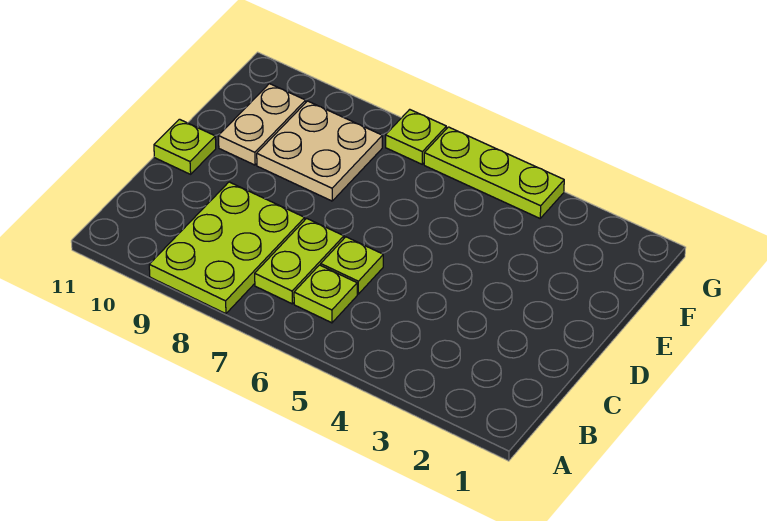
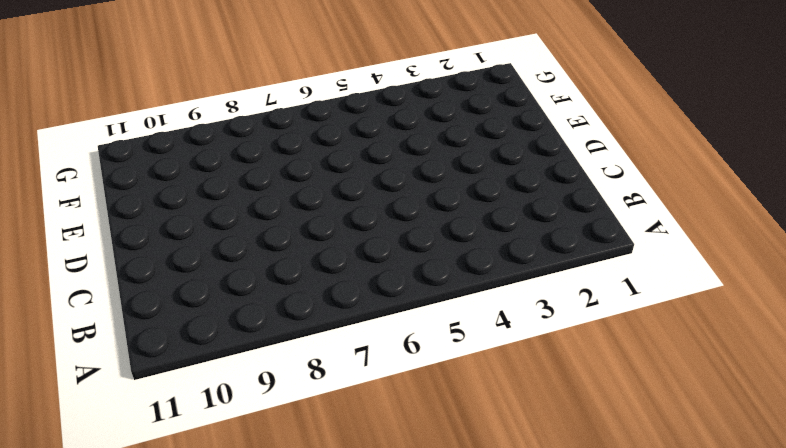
none -> lime plate A8:C9 level 1
none -> lime plate B6 level 1

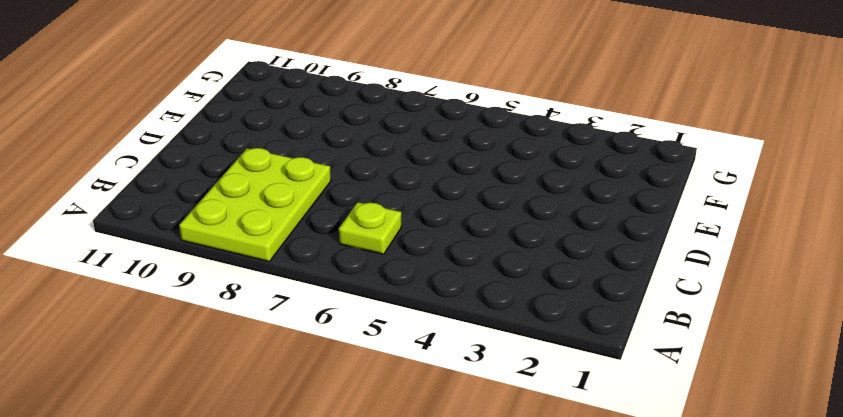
none -> lime plate B7:C7 level 1
none -> lime plate C6 level 1

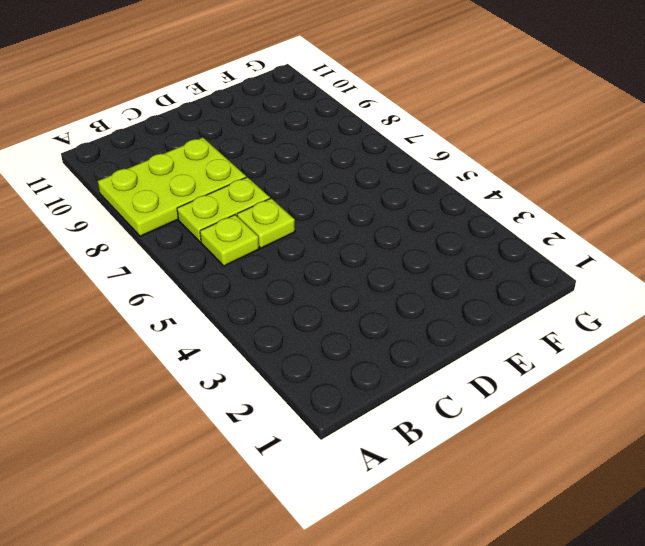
none -> lime plate D11 level 1
none -> tan plate E8:F9 level 1

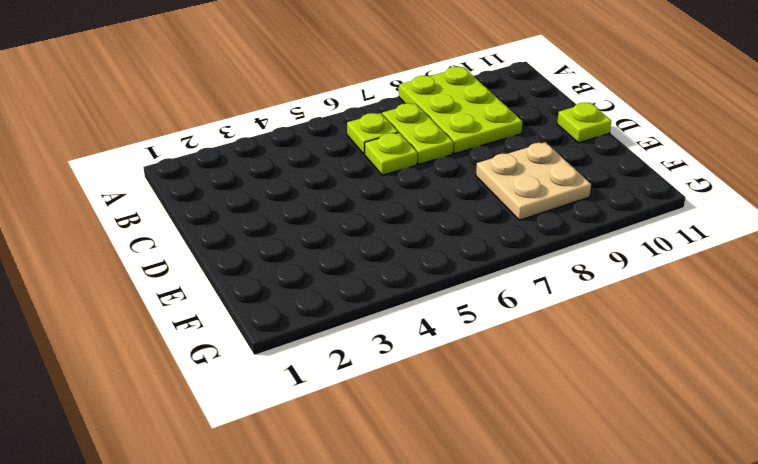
none -> tan plate E10:F10 level 1
none -> lime plate G4:G6 level 1

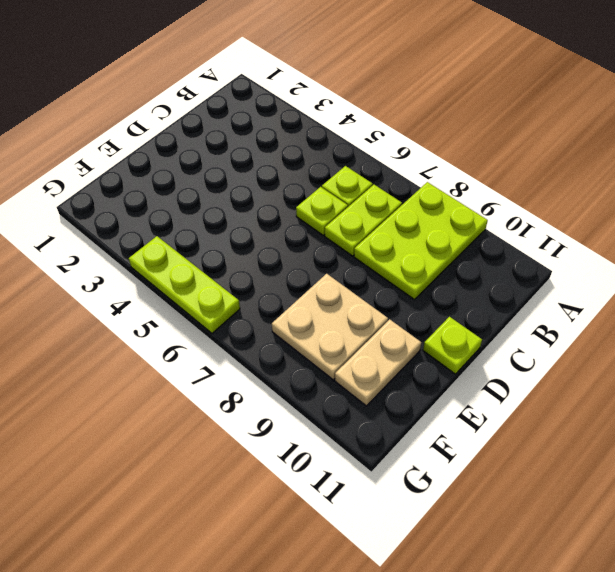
none -> lime plate G7 level 1

